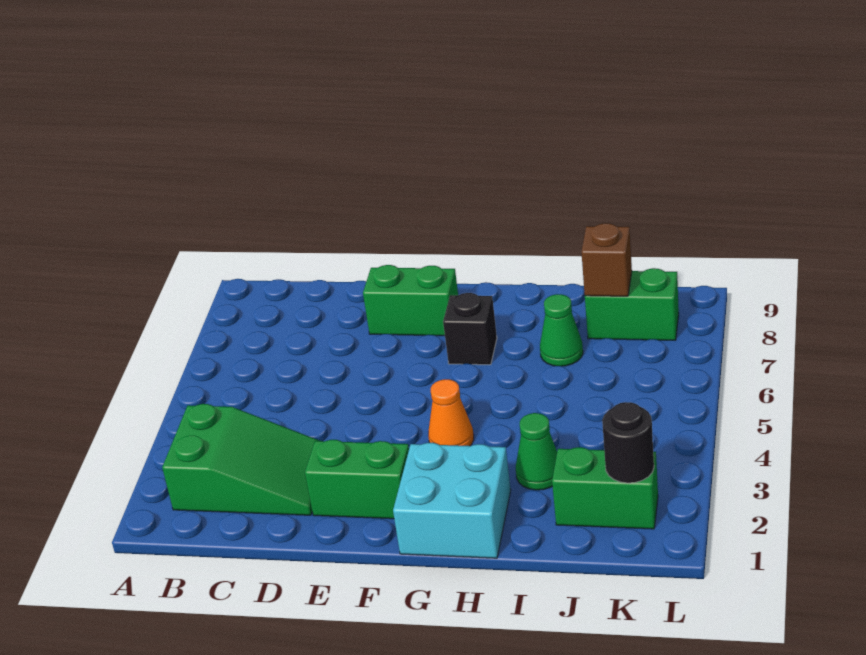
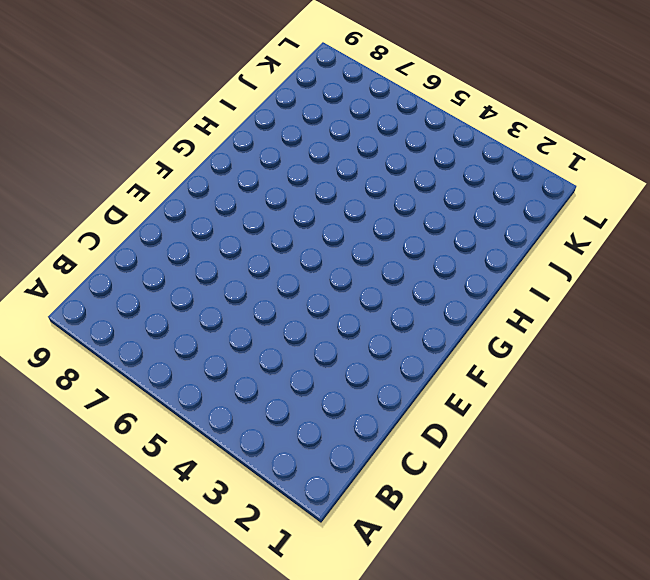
none -> green slope B2:D3 level 1 top B
none -> green brick E2:F2 level 1
none -> green brick E8:F8 level 1

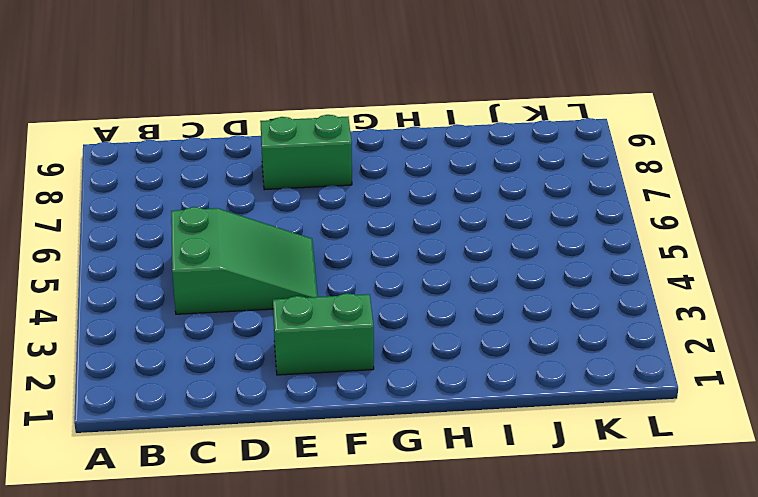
green slope C4:E5 level 1 top C -> green slope B2:D3 level 1 top B
none -> cyan brick G1:H2 level 1
none -> orange cone G4 level 1
none -> black brick G7 level 1

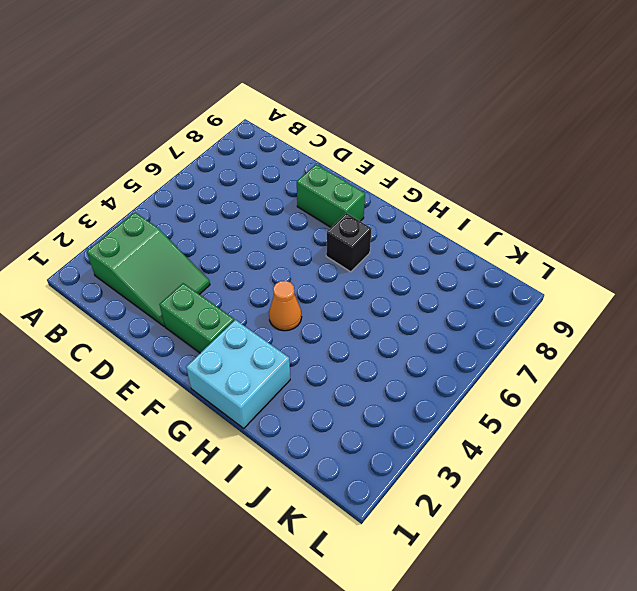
none -> green cone I3 level 1
none -> green cone I7 level 1
none -> green brick J2:K2 level 1

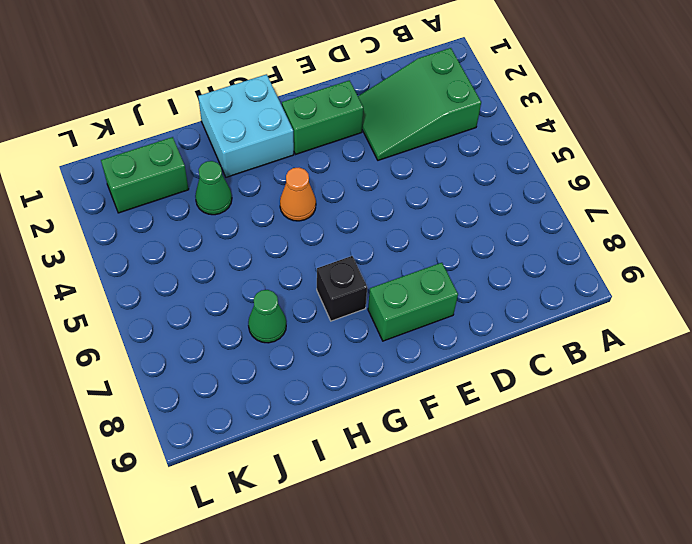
none -> green brick J8:K8 level 1
none -> brown brick J8 level 2
none -> black round brick K2 level 2

